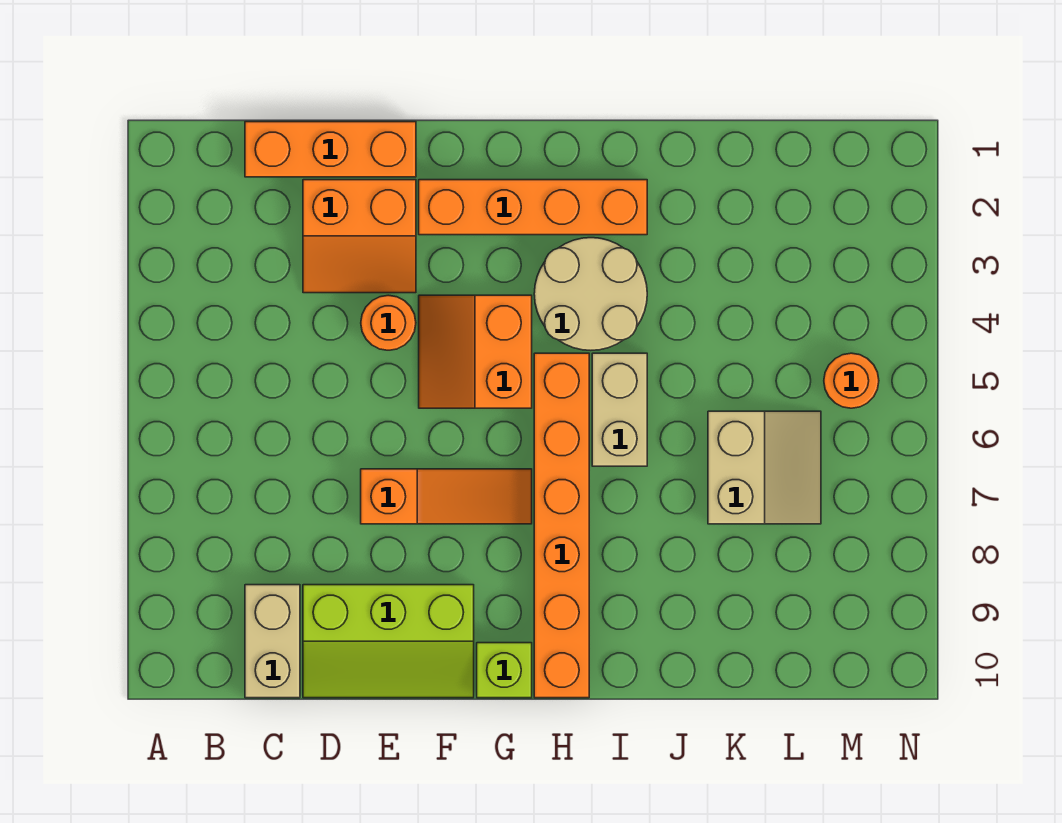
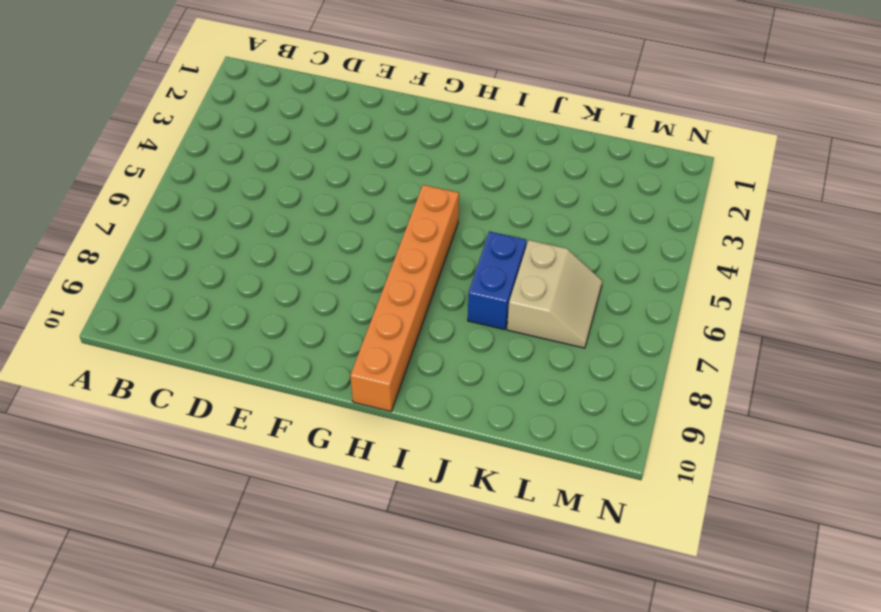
blue brick J6:J7 level 1 -> none
none -> orange brick C1:E1 level 1
none -> tan brick C9:C10 level 1
none -> orange slope D2:E3 level 1 top 2

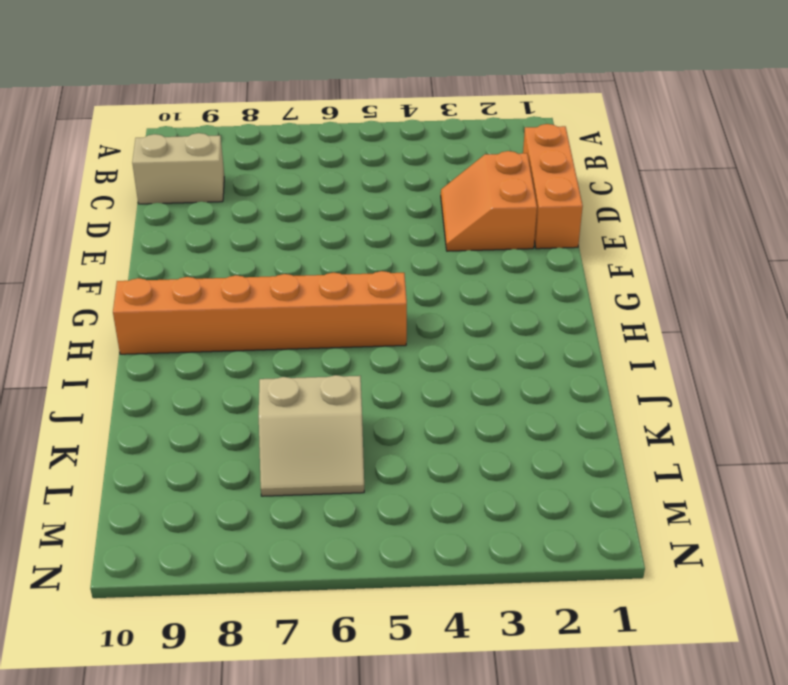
none -> lime slope D9:F10 level 1 top 9
none -> orange round brick E4 level 1
none -> orange slope E7:G7 level 1 top E

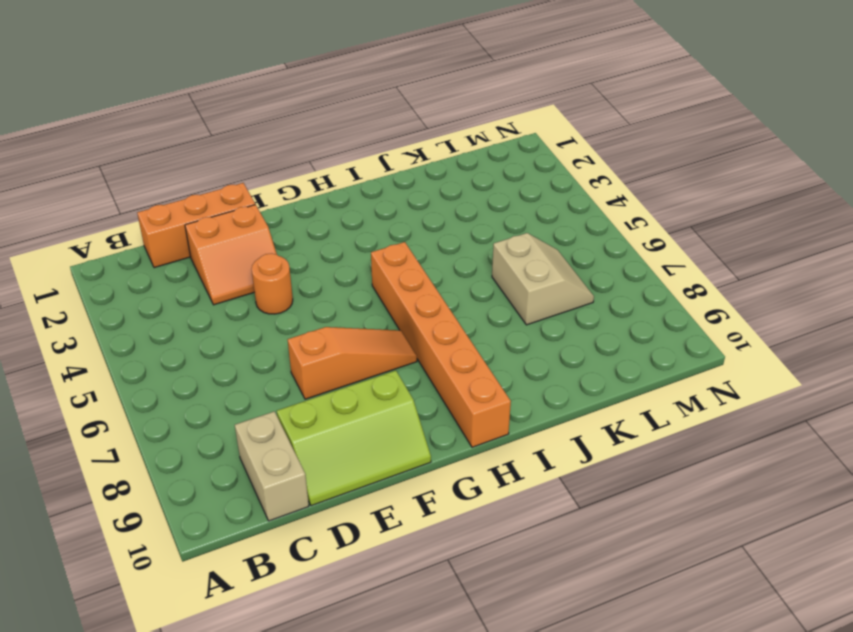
none -> orange brick F2:I2 level 1
none -> orange slope F4:G5 level 1 top G
none -> lime brick G10 level 1

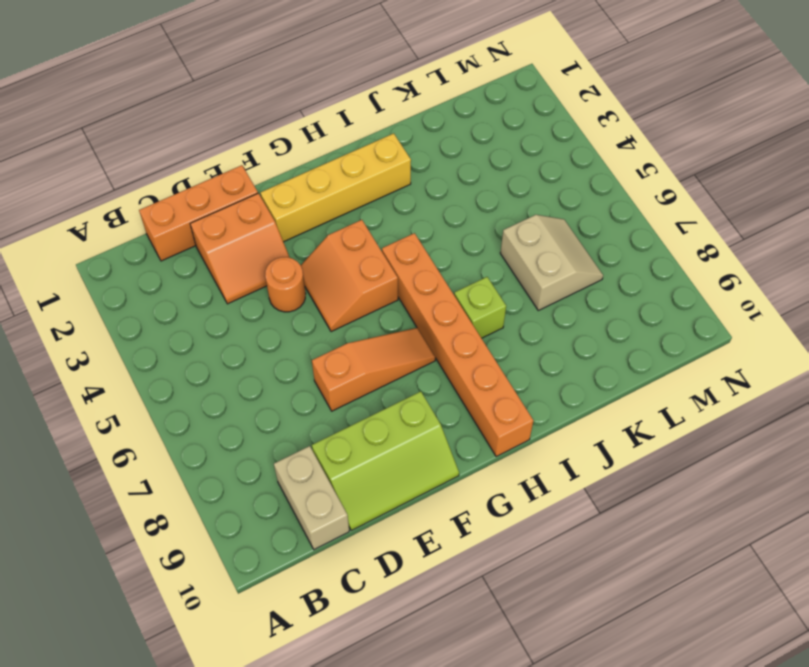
yellow brick F2:I2 level 1 -> orange brick F2:I2 level 1
lime brick I7 level 1 -> lime brick G10 level 1
none -> tan round brick H3:I4 level 1
none -> tan brick I5:I6 level 1
none -> orange round brick M5 level 1

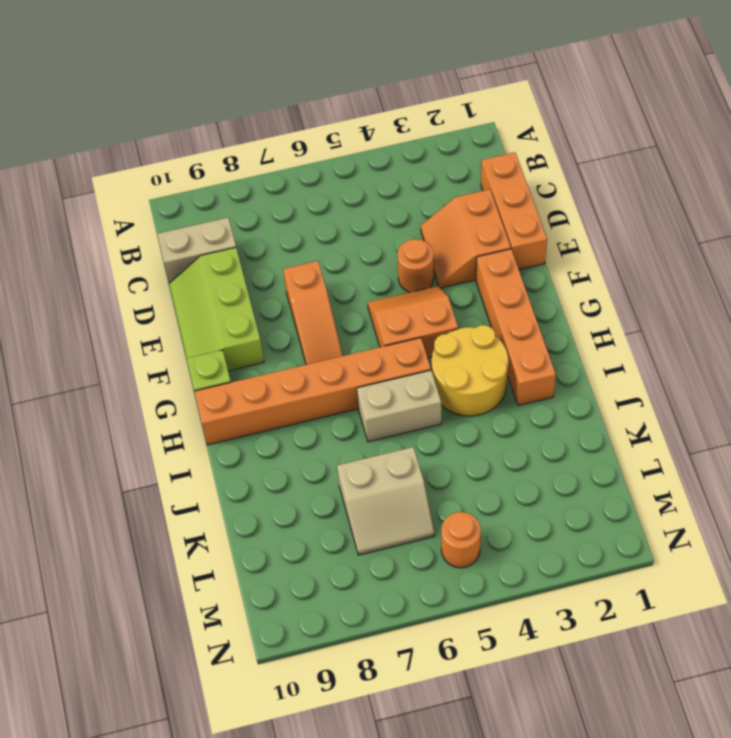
yellow round brick H3:I4 level 1 -> tan round brick H3:I4 level 1

